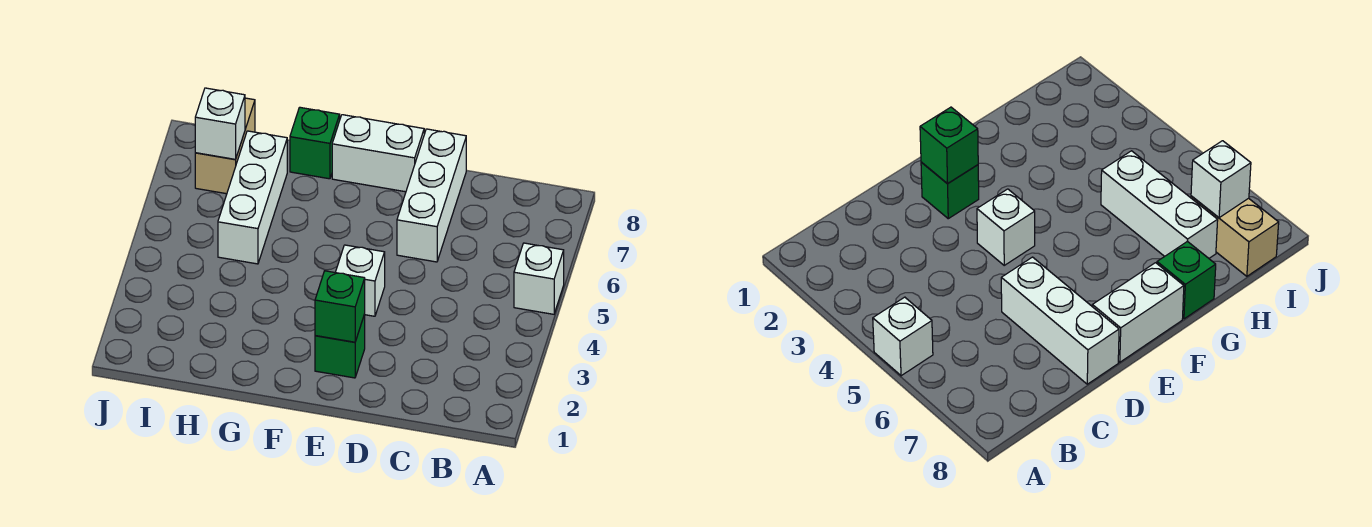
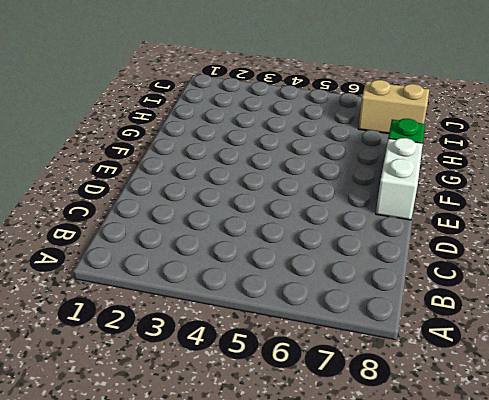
none -> white brick A5 level 1
none -> white brick D6:D8 level 1

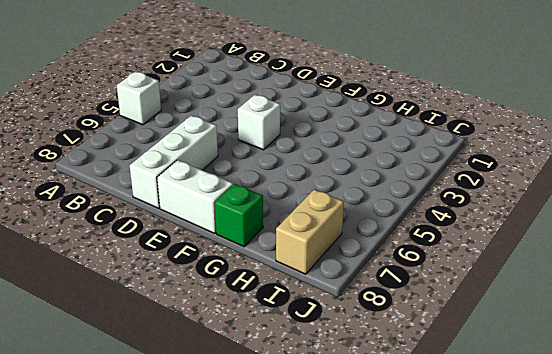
none -> green brick E2 level 1
none -> white brick H5:H7 level 1

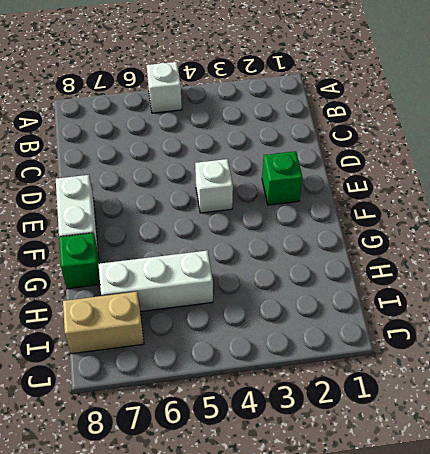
none -> white brick D6:D8 level 1
none -> green brick E2 level 2

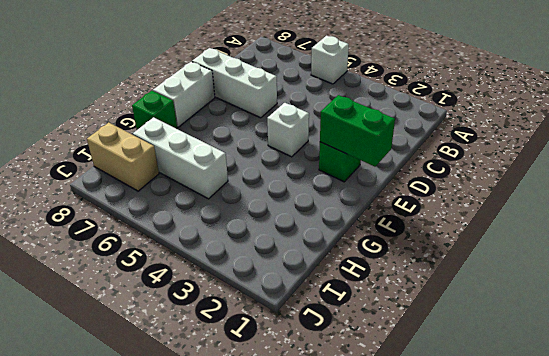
green brick E1:E2 level 2 -> green brick E2 level 2
none -> white brick I7 level 2

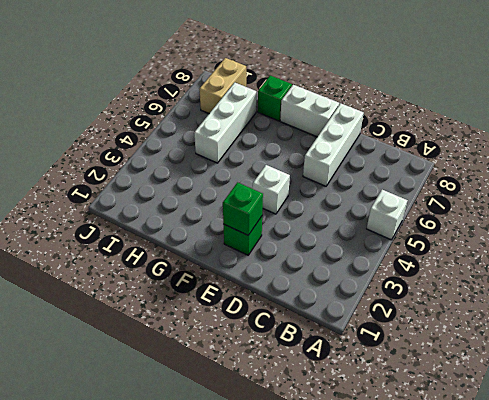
none -> white brick I7 level 2

